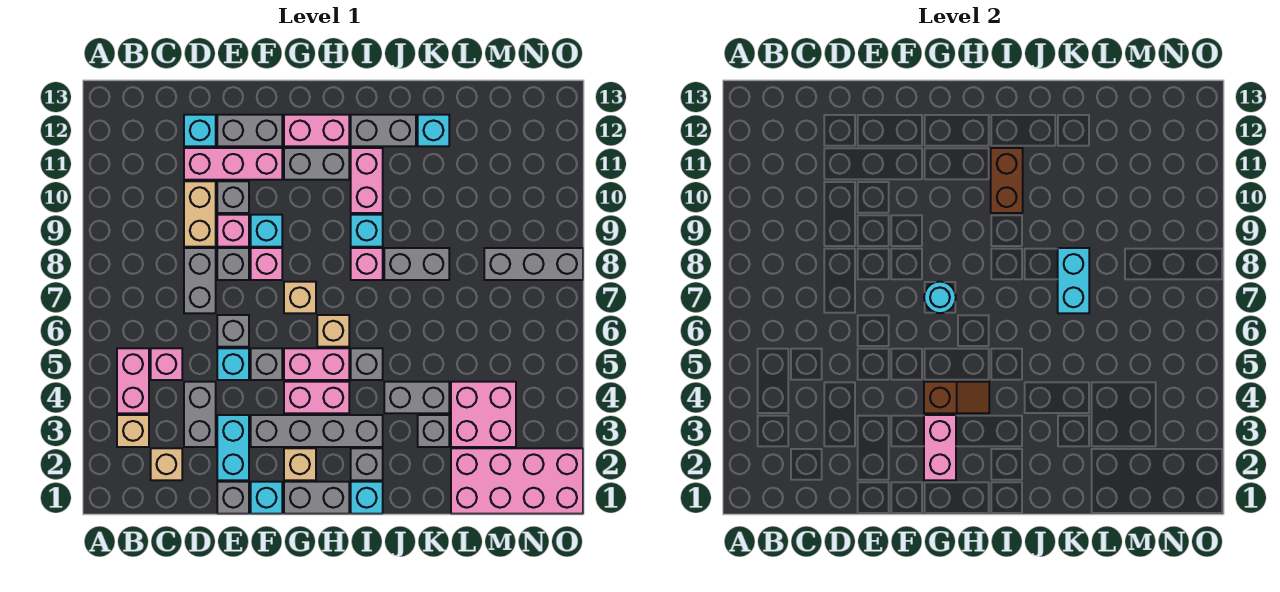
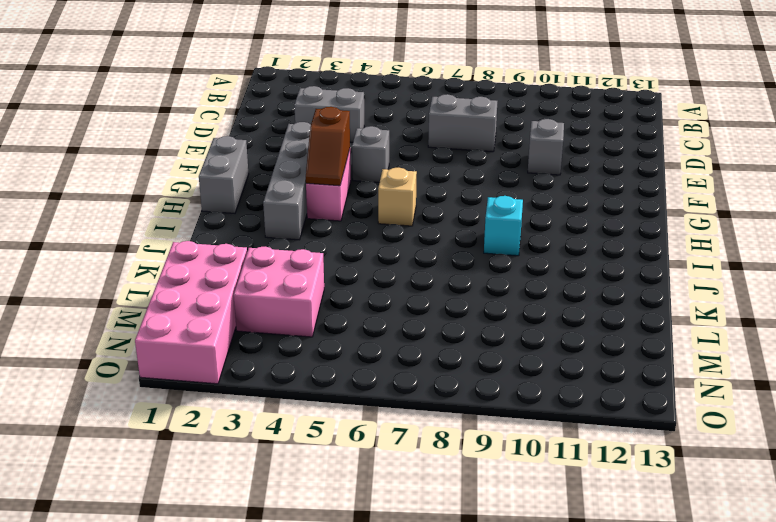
none -> tan brick B3 level 1
none -> pink brick B4:B5 level 1
none -> tan brick C2 level 1
none -> pink brick C5 level 1

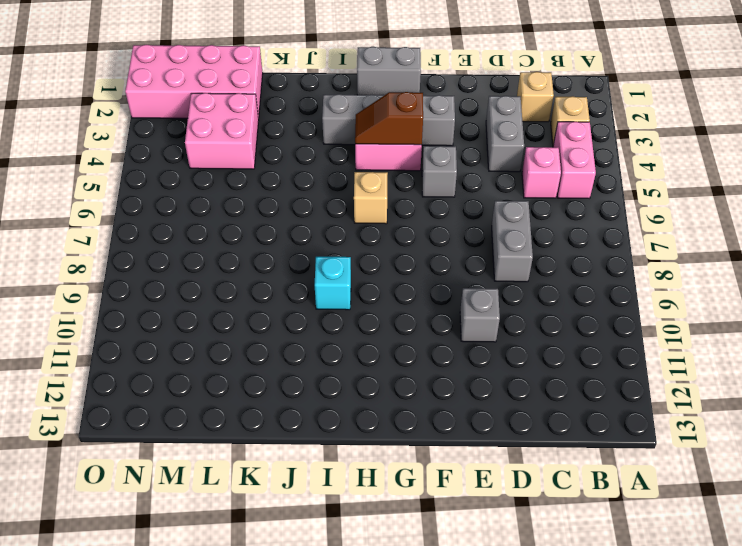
none -> tan brick D9:D10 level 1
none -> pink brick D11:F11 level 1
none -> cyan brick D12 level 1
none -> grey brick E1 level 1

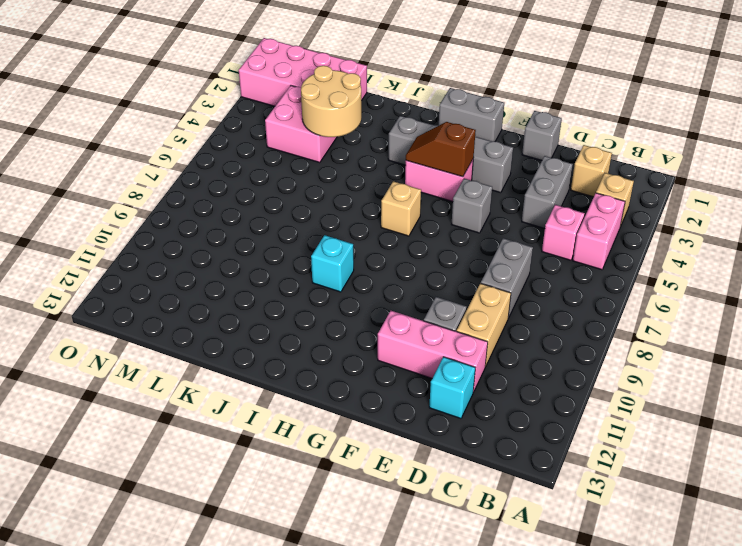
tan round brick K3:L4 level 2 -> none
none -> cyan brick E2:E3 level 1
none -> cyan brick E5 level 1
none -> grey brick E6 level 1
none -> grey brick E8 level 1

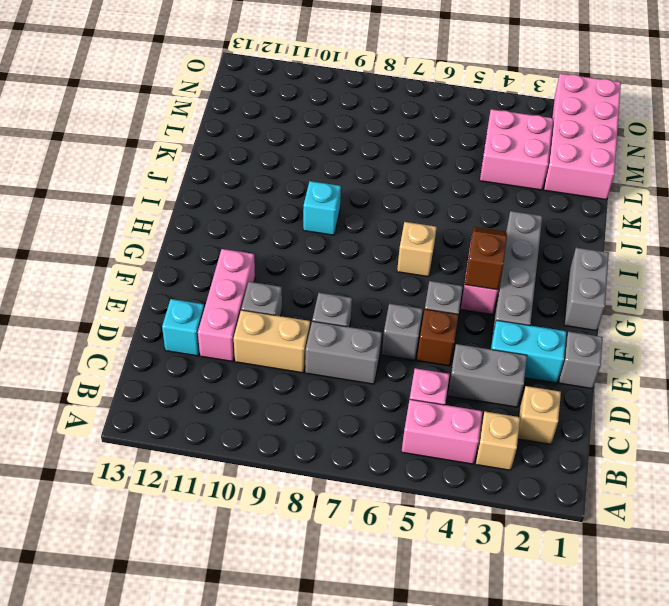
brown brick E5 level 1 -> cyan brick E5 level 1
none -> pink brick E9 level 1
none -> grey brick E12:F12 level 1
none -> cyan brick F1 level 1
none -> pink brick F8 level 1

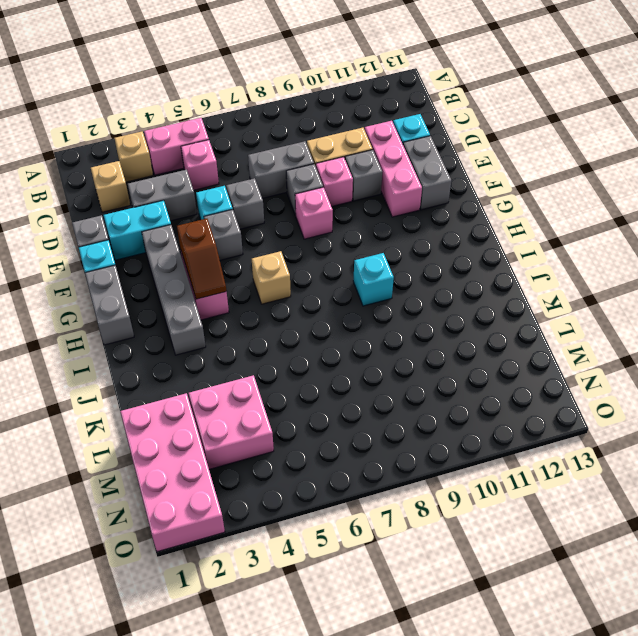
none -> cyan brick F9 level 1
none -> tan brick G2 level 1
none -> pink brick G5:H5 level 1
none -> tan brick G7 level 1

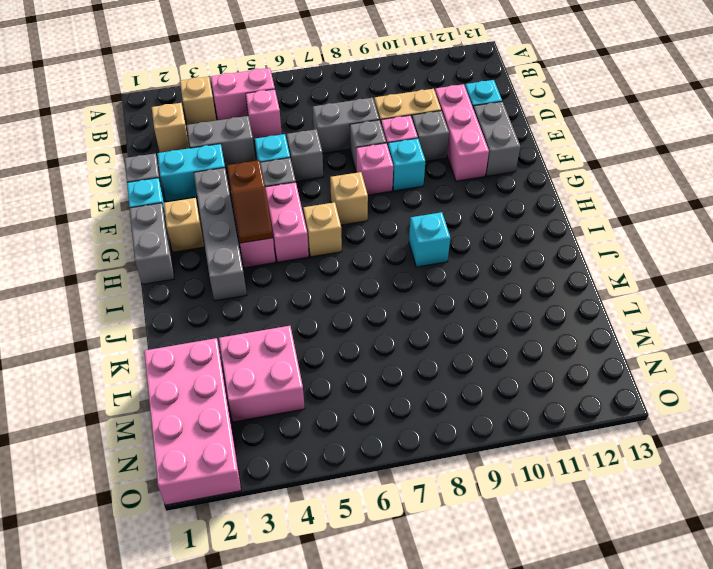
none -> grey brick G11:H11 level 1
none -> pink brick G12:H12 level 1
none -> cyan brick I1 level 1
none -> grey brick I2 level 1

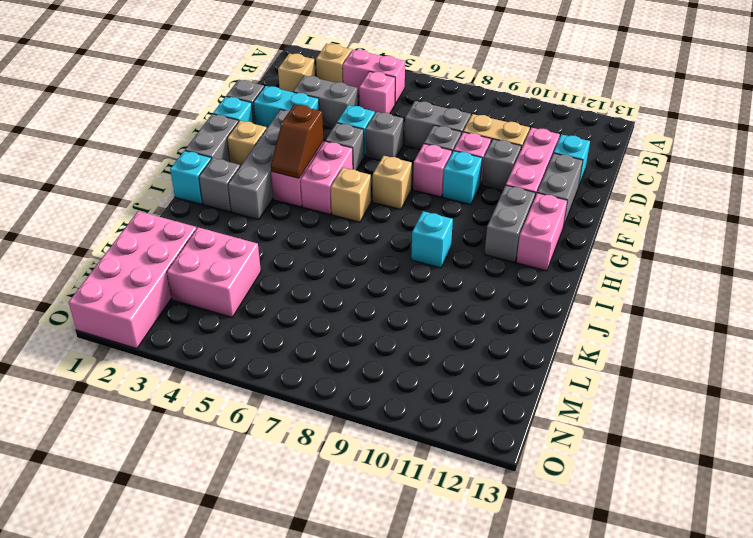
none -> grey brick I5 level 1
none -> pink brick I8 level 1
none -> pink brick I10:I11 level 1
none -> grey brick I12:J12 level 1

